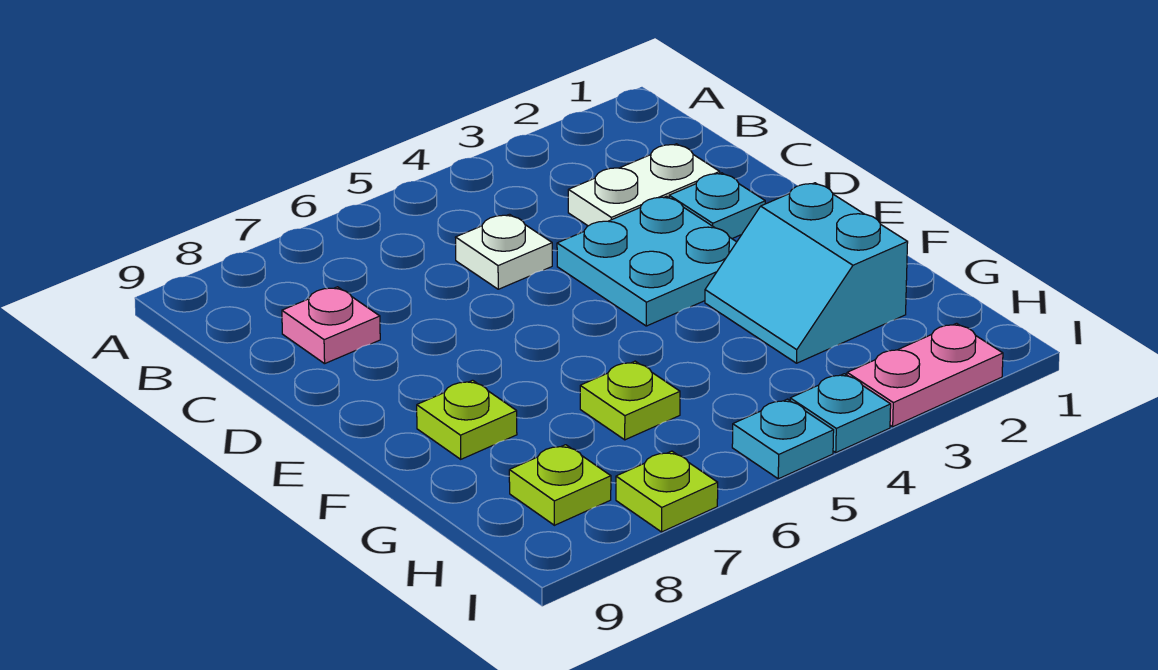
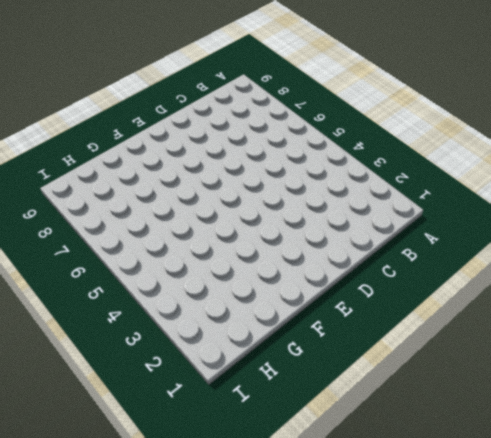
none -> white plate C2:C3 level 1
none -> white plate C5 level 1
none -> pink plate C8 level 1

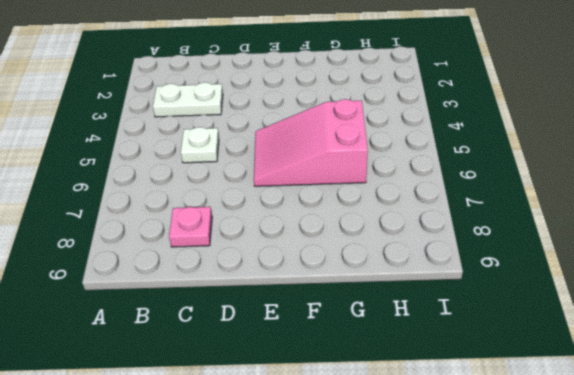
white plate B3:C3 level 1 -> white plate C2:C3 level 1
pink slope E5:G6 level 1 top G -> lime plate G6 level 1
none -> cyan plate D2 level 1
none -> cyan plate D3:E4 level 1
none -> cyan slope F2:G3 level 1 top 2

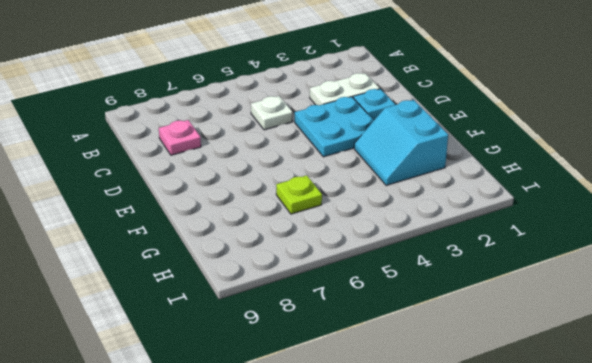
none -> lime plate F8 level 1
none -> lime plate H8 level 1
none -> pink plate I2:I3 level 1

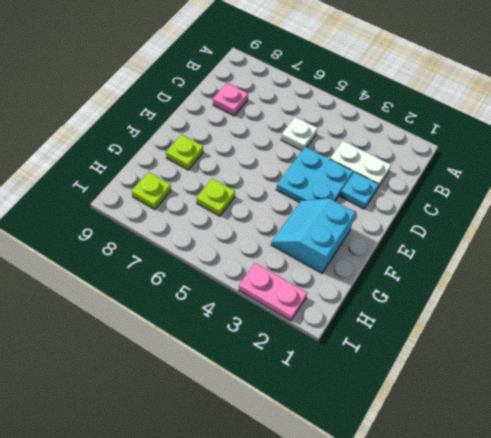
none -> cyan plate I4 level 1
none -> cyan plate I5 level 1
none -> lime plate I7 level 1

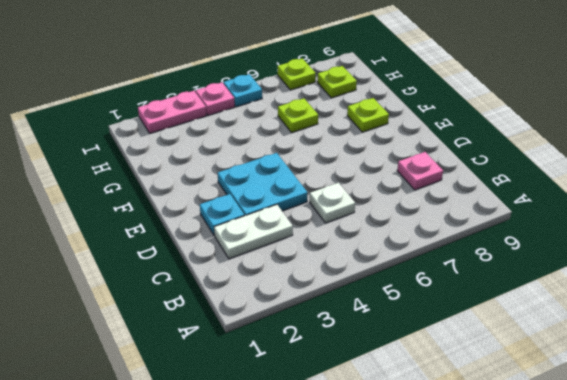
pink plate I4 level 1 -> cyan plate I4 level 1
none -> cyan slope F2:G3 level 1 top 2

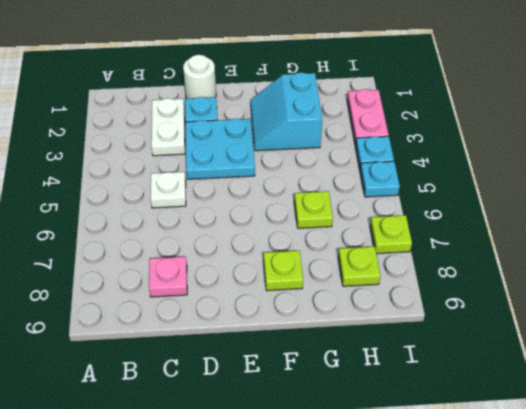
white round brick D1 level 1 -> none
cyan slope F2:G3 level 1 top G -> cyan slope F2:G3 level 1 top 2

